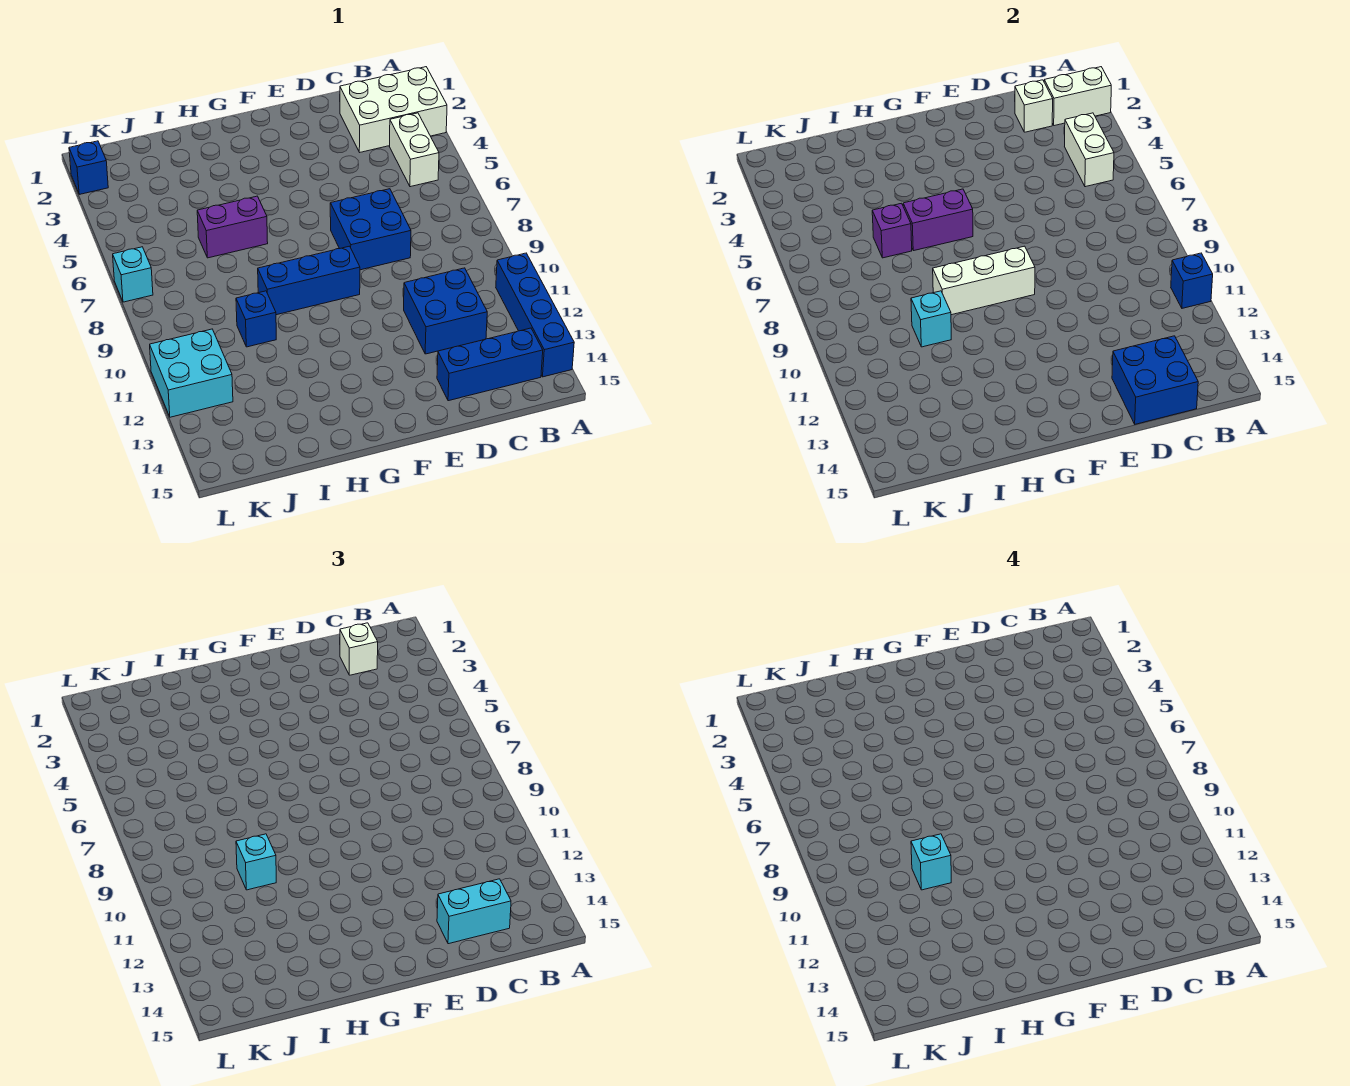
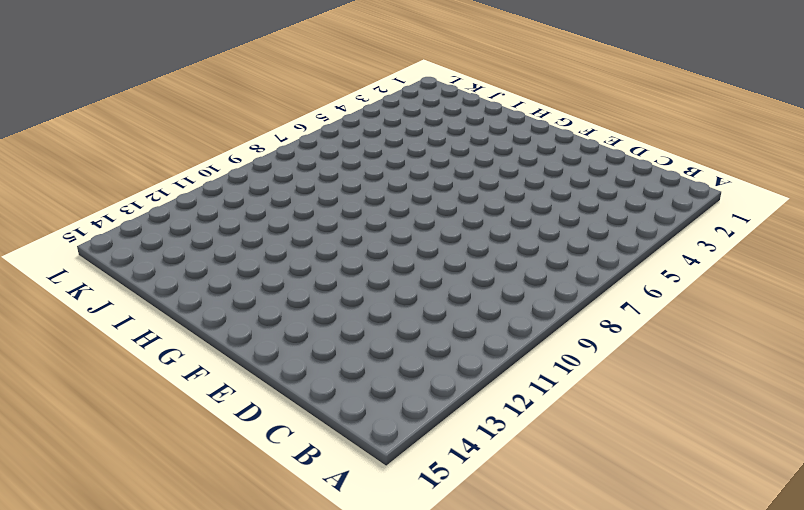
none -> white brick A2:C3 level 1
none -> blue brick A11:A14 level 1
none -> white brick B4:B5 level 1

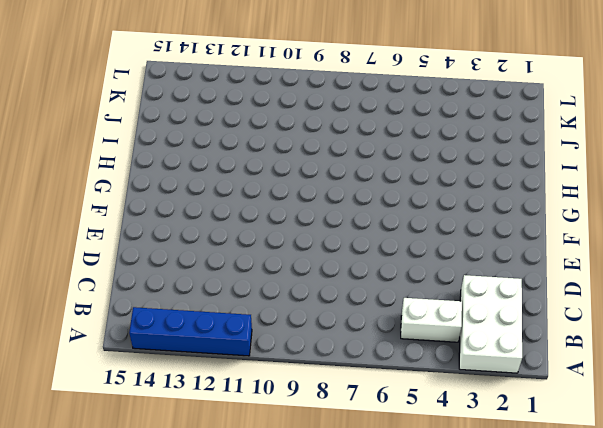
none -> blue brick B14:D14 level 1
none -> blue brick C11:D12 level 1
none -> blue brick D7:E8 level 1

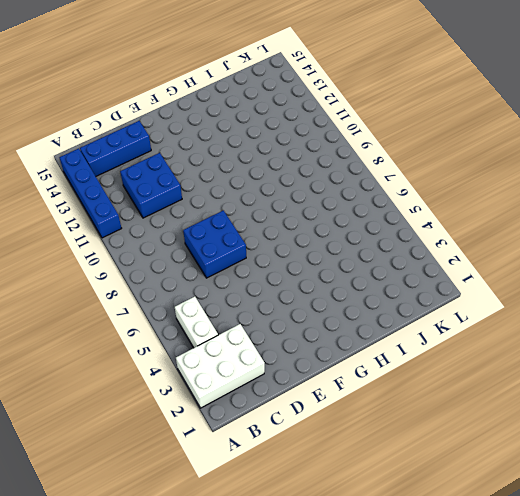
none -> blue brick F9:H9 level 1
none -> purple brick H6:I6 level 1
none -> blue brick I10 level 1

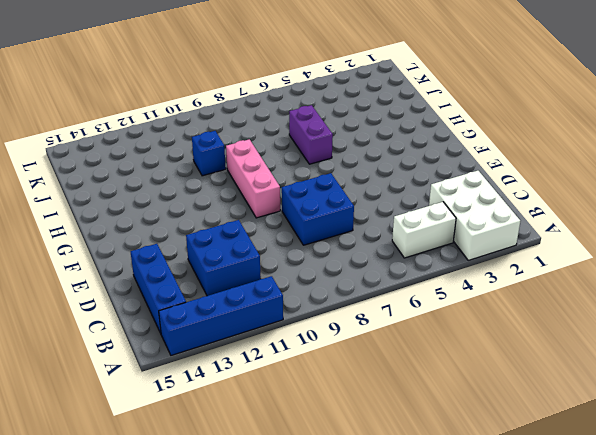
pink brick F9:H9 level 1 -> blue brick F9:H9 level 1
none -> cyan brick K11:L12 level 1
none -> blue brick L2 level 1
none -> cyan brick L7 level 1

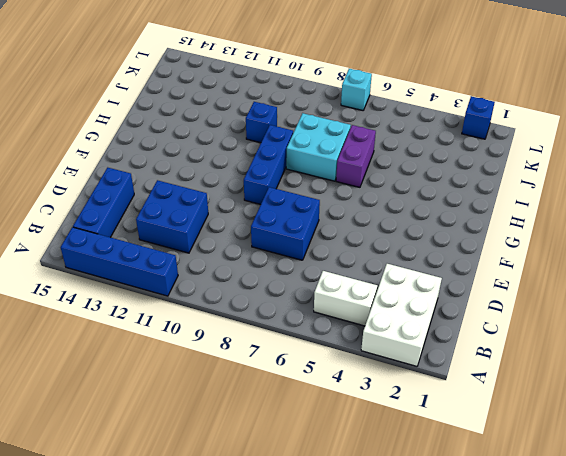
cyan brick H7:I8 level 1 -> cyan brick K11:L12 level 1
none -> white brick A2:B2 level 2
none -> blue brick A11 level 2
none -> white brick B4:B5 level 2

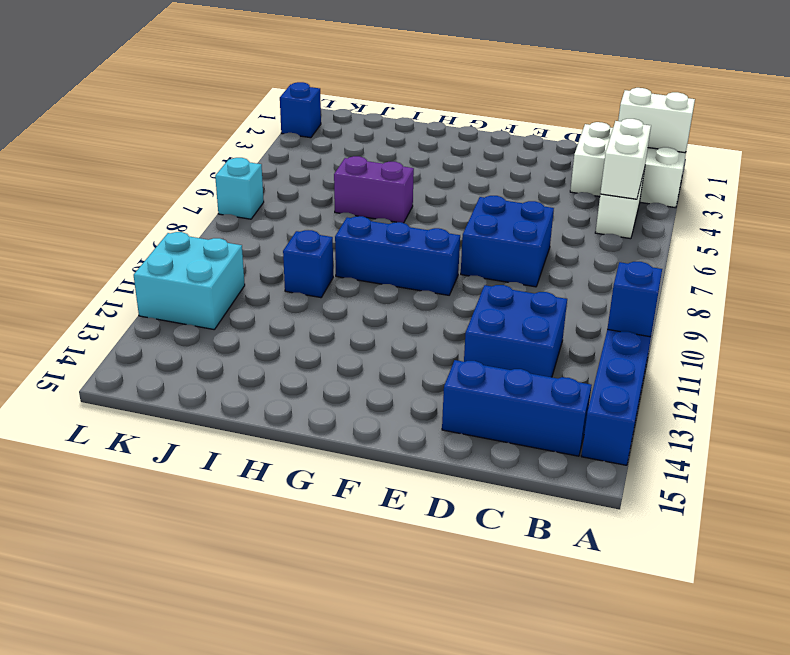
none -> white brick C2 level 2
none -> blue brick C14:D15 level 2
none -> white brick F9:H9 level 2

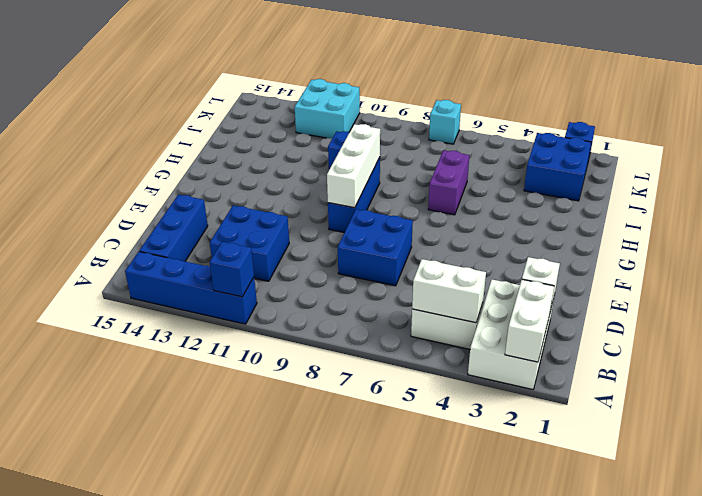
blue brick J2:K3 level 1 -> blue brick C14:D15 level 2
none -> purple brick G6:H6 level 2
none -> purple brick I6 level 2
none -> cyan brick I10 level 2

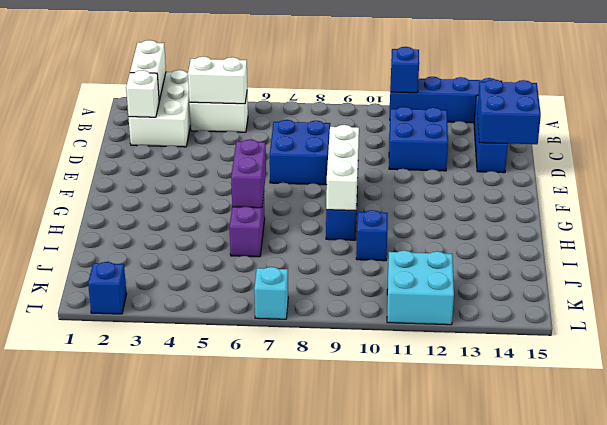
none -> purple brick I6 level 2
none -> cyan brick I10 level 2
none -> white brick C2 level 3

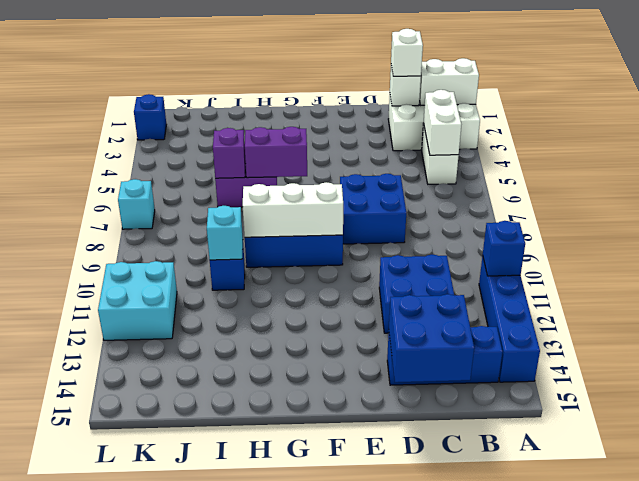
none -> cyan brick C14:D14 level 3
none -> cyan brick I10 level 3
none -> cyan brick I10 level 4

